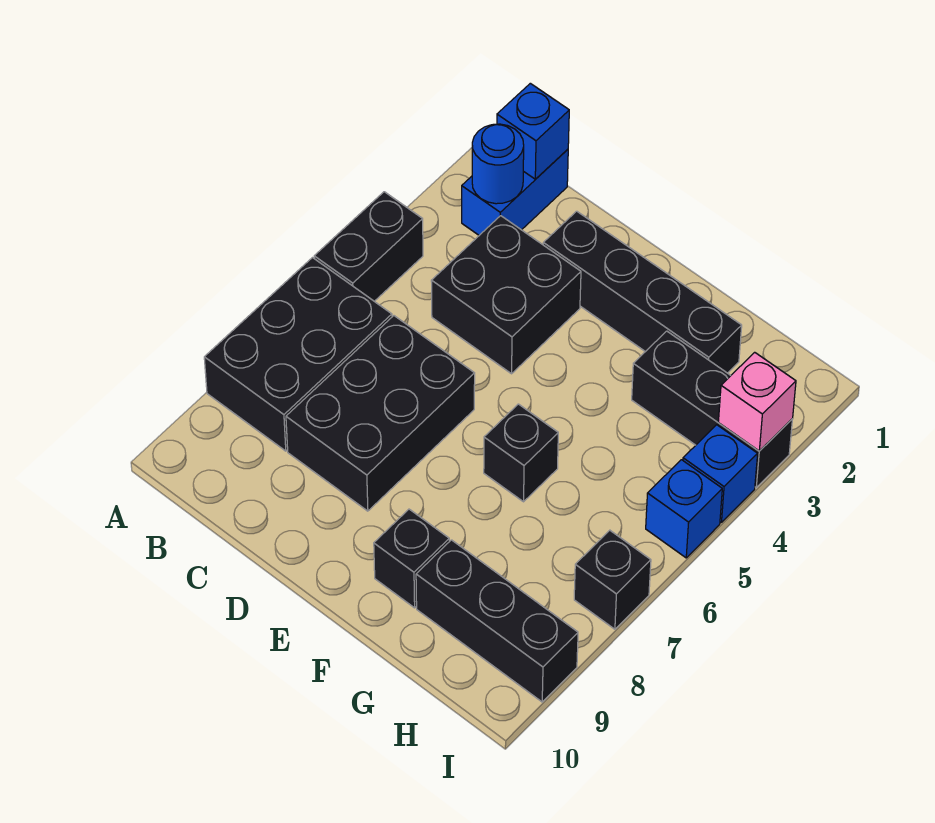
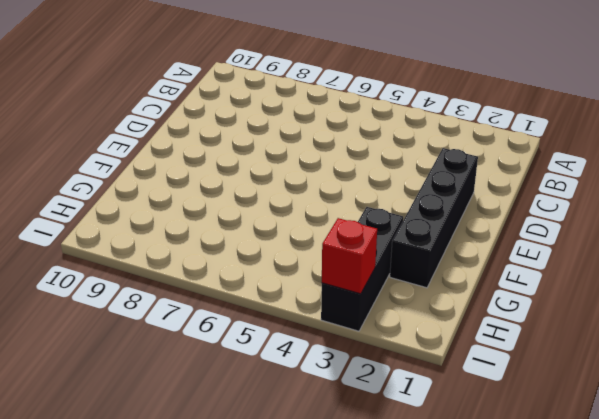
red brick I3 level 2 -> pink brick I3 level 2
none -> black brick A4:A5 level 1
none -> black brick A6:B8 level 1
none -> blue brick B1:B2 level 1

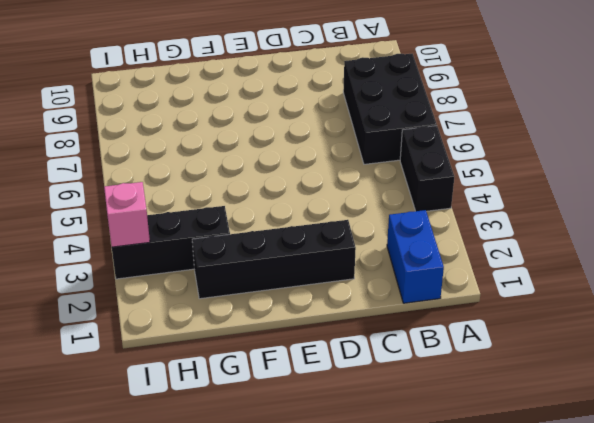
none -> black brick C3:D4 level 1
none -> black brick C6:D8 level 1
none -> black brick F6 level 1

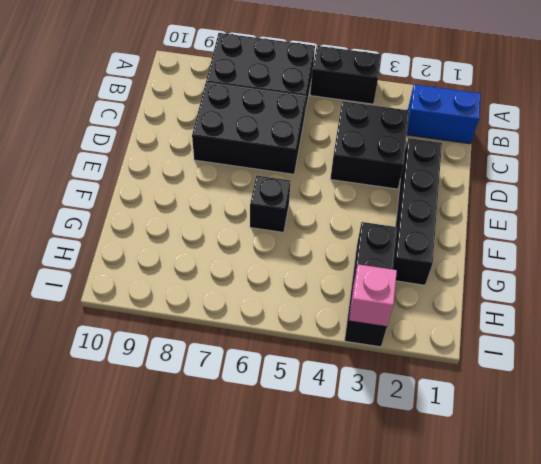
none -> black brick F9 level 1
none -> black brick G9:I9 level 1
none -> blue brick I4 level 1

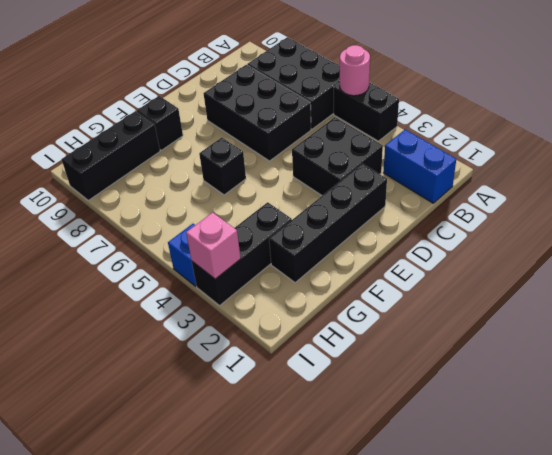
pink round brick A5 level 2 -> none
none -> blue brick I5 level 1
none -> black brick I7 level 1
none -> blue brick B1 level 2

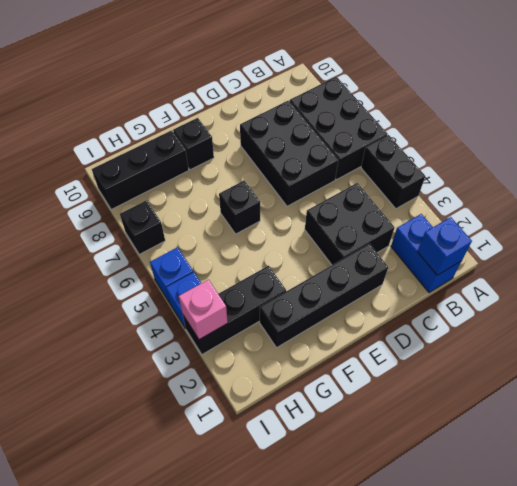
none -> blue round brick B2 level 2

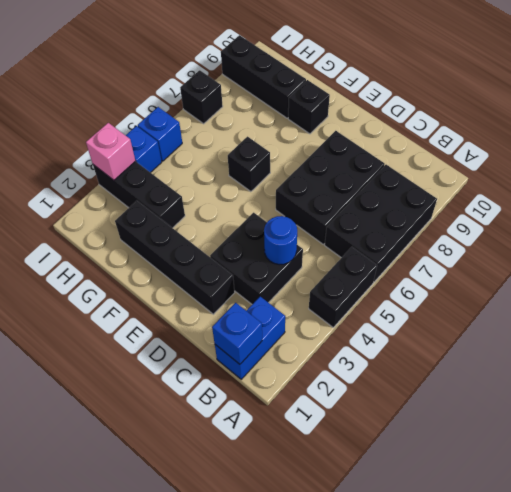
blue round brick C4 level 2 -> blue round brick B2 level 2

